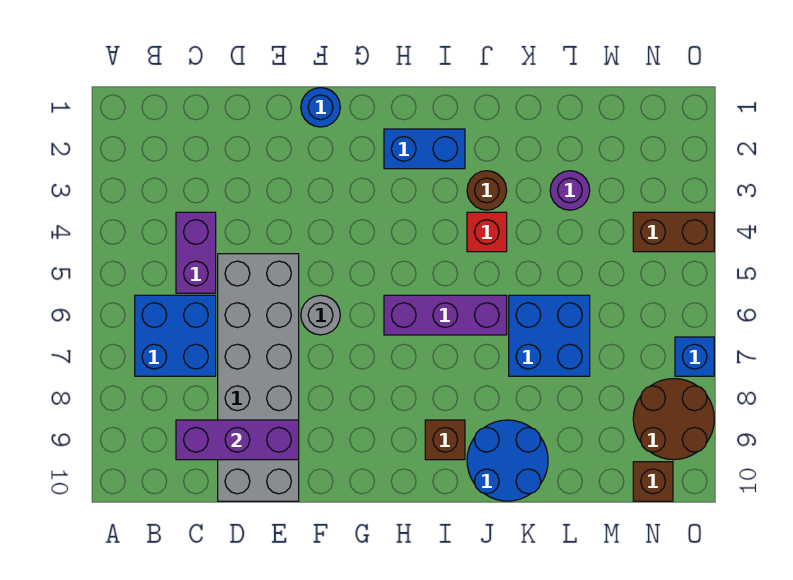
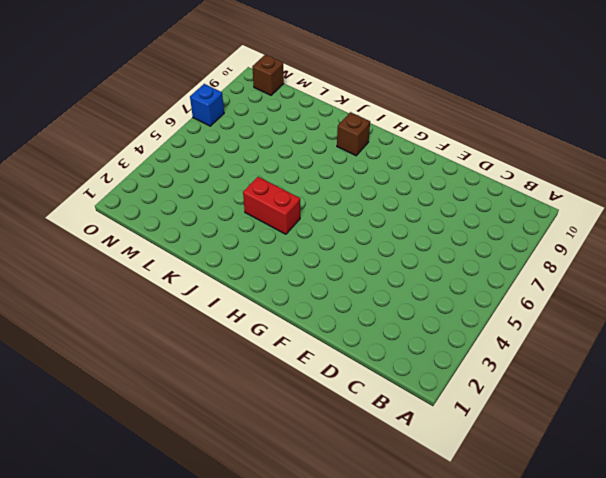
red brick I4:J4 level 1 -> red brick J4 level 1
none -> blue brick B6:C7 level 1
none -> purple brick C4:C5 level 1
none -> grey brick D5:E10 level 1

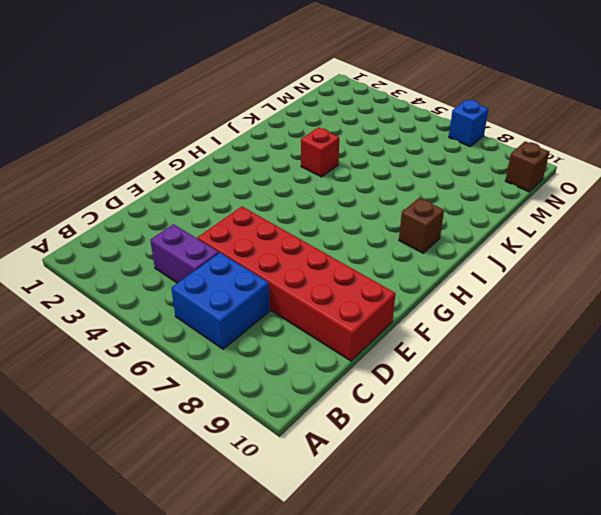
red brick D5:E10 level 1 -> grey brick D5:E10 level 1
none -> blue round brick F1 level 1
none -> grey round brick F6 level 1
none -> blue brick H2:I2 level 1

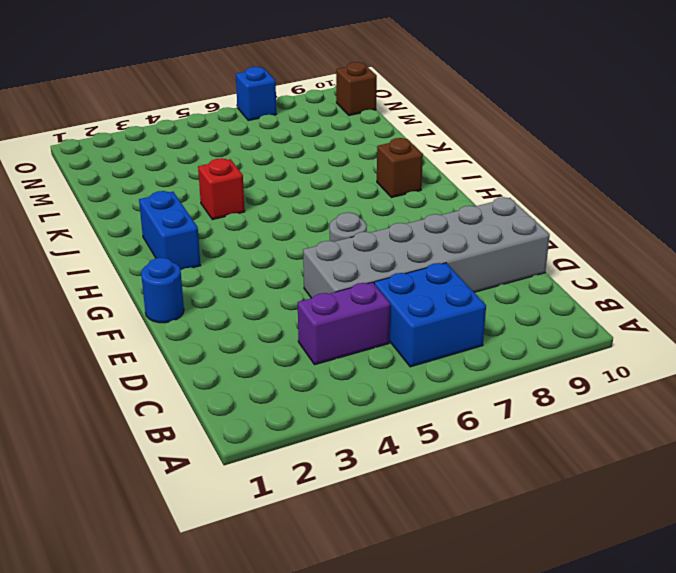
none -> purple brick H6:J6 level 1
none -> brown round brick J3 level 1
none -> blue round brick J9:K10 level 1

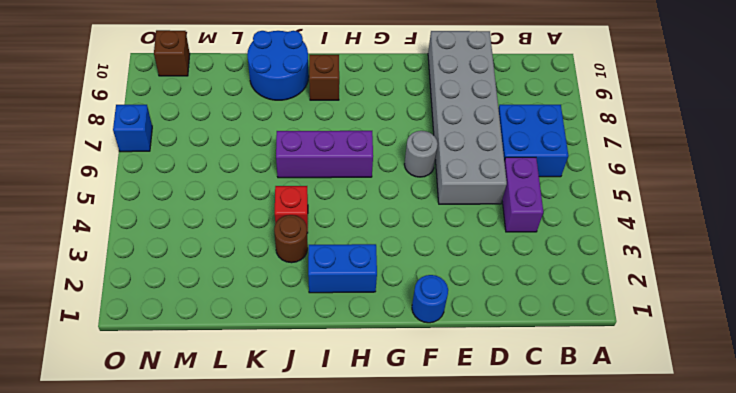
none -> blue brick K6:L7 level 1
none -> purple round brick L3 level 1
none -> brown brick N4:O4 level 1

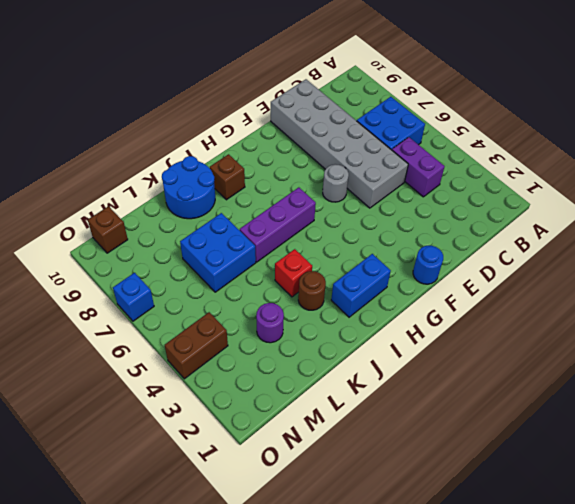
none -> brown round brick N8:O9 level 1
none -> purple brick C9:E9 level 2

